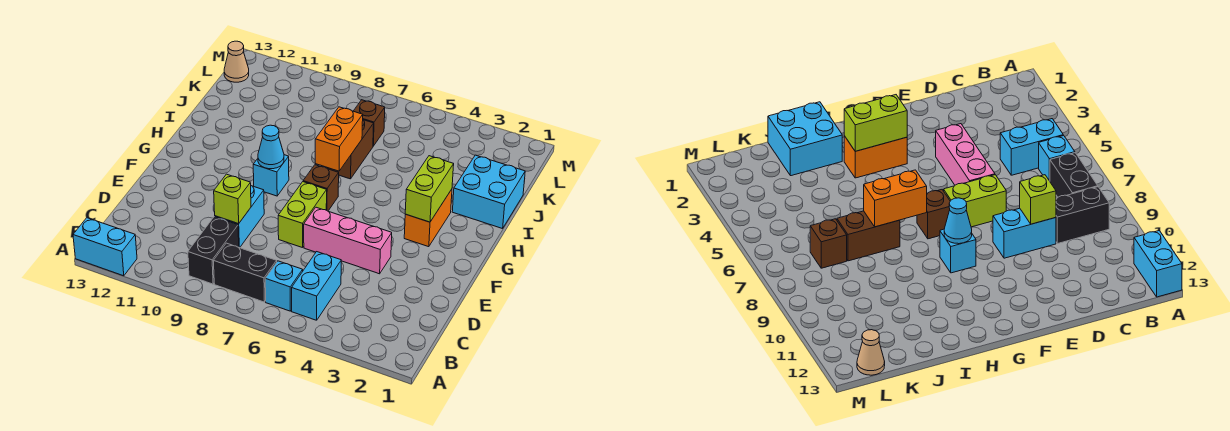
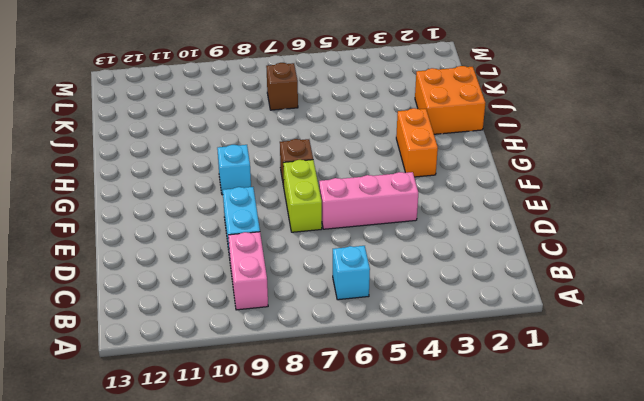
pink brick B9:C9 level 1 -> black brick B9:C9 level 1
orange brick I1:J2 level 1 -> cyan brick I1:J2 level 1
none -> cyan brick A12:A13 level 1
none -> cyan brick B5:C5 level 1
none -> black brick B7:B8 level 1

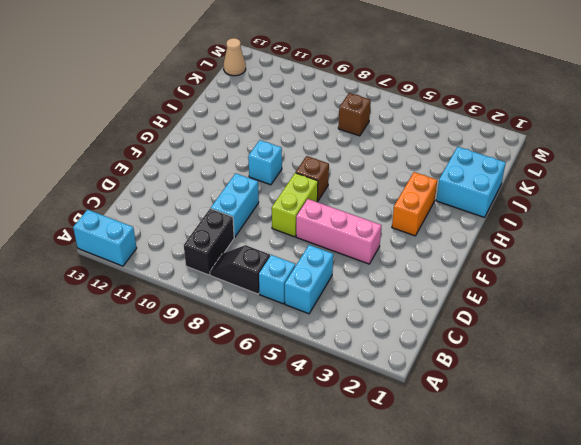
black slope B7:B8 level 1 top 7 -> black brick B7:B8 level 1
none -> brown brick I7:J7 level 1
none -> lime brick D9 level 2
none -> lime brick G3:H3 level 2

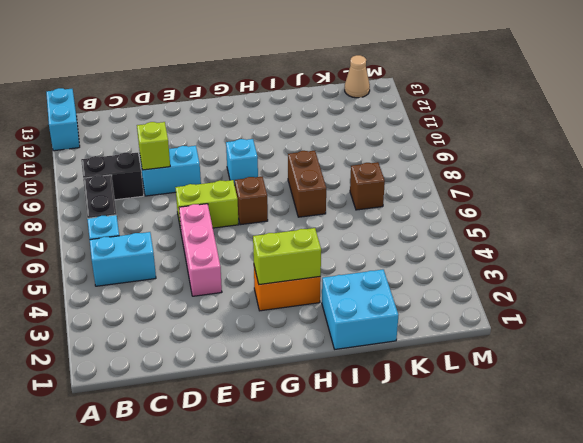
brown brick I7:I8 level 1 -> brown brick I7:J7 level 1
none -> cyan cone G9 level 2
none -> orange brick H7:I7 level 2

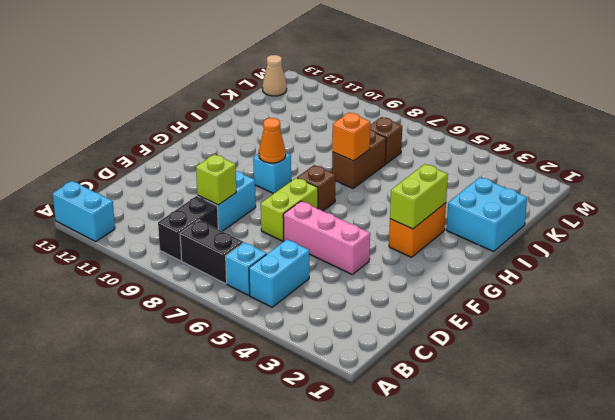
orange cone G9 level 2 -> cyan cone G9 level 2
orange brick I7 level 2 -> orange brick H7:I7 level 2

